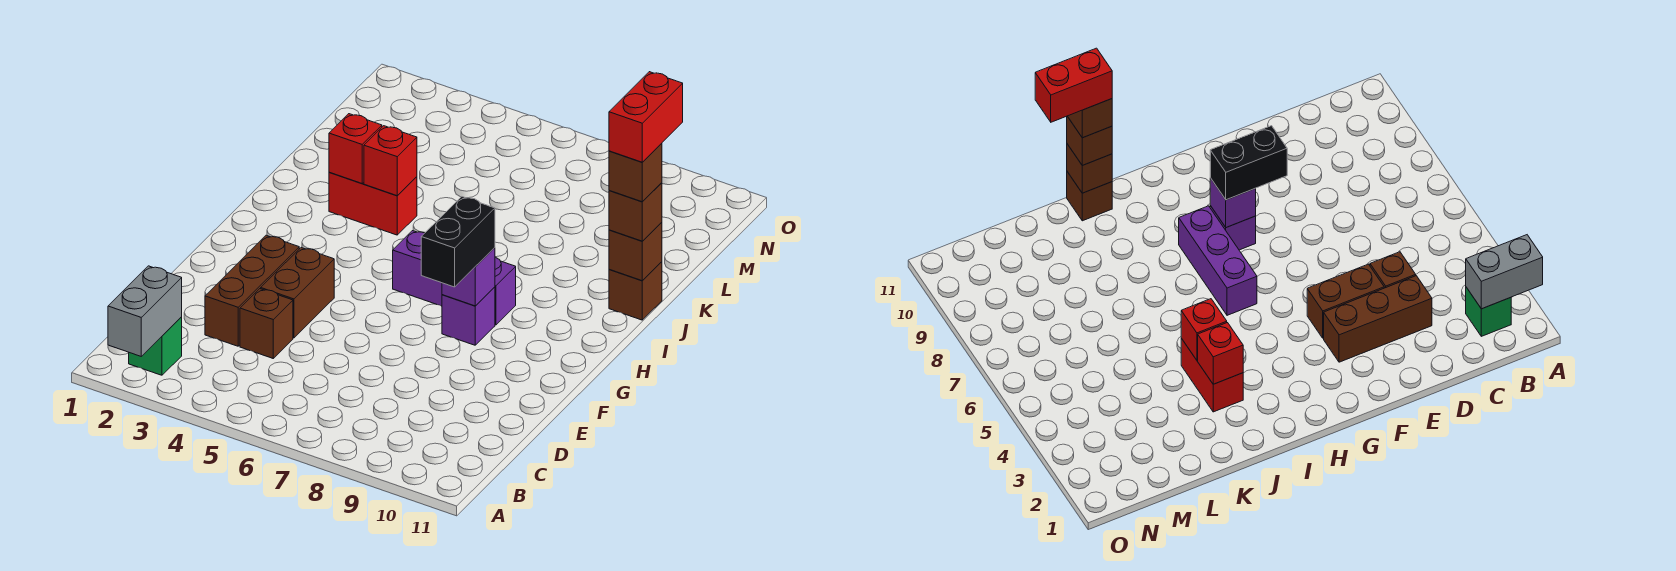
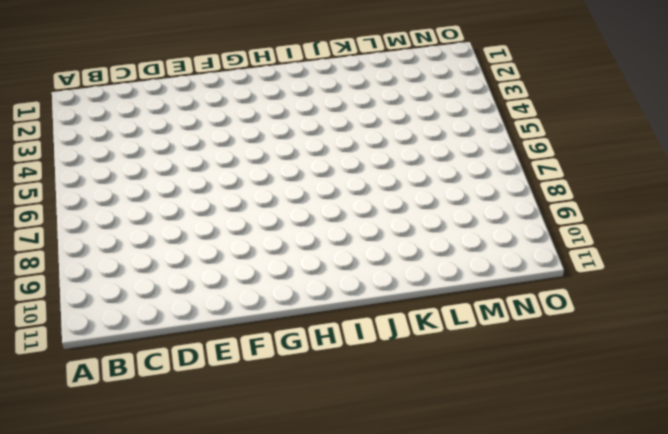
none -> green brick B2 level 1
none -> brown brick D3:F3 level 1
none -> brown brick D4 level 1

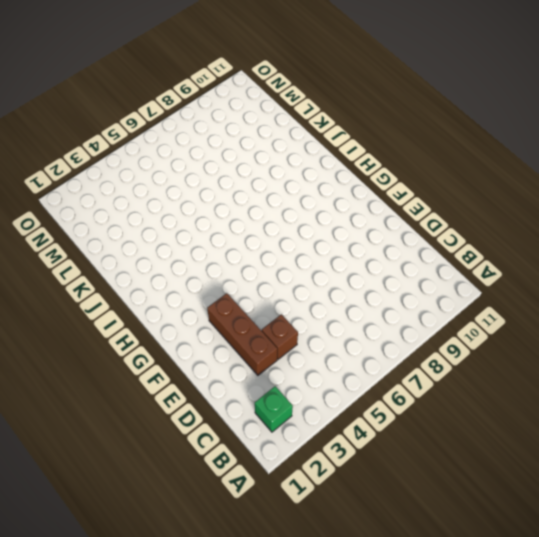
none -> brown brick E4:F4 level 1
none -> purple brick G8 level 1
none -> purple brick H6:H8 level 1

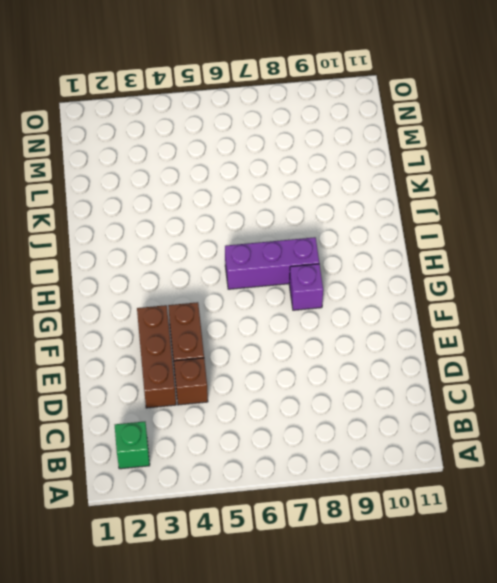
none -> red brick J3:J4 level 1
none -> brown brick J11 level 1
none -> grey brick A2:B2 level 2

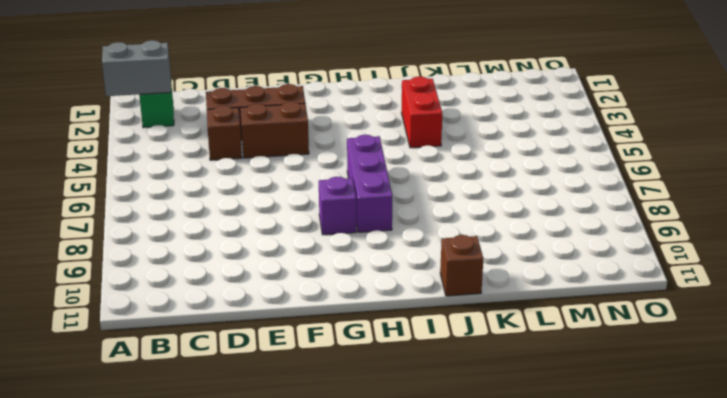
none -> purple brick G8 level 2
none -> red brick J3 level 2
none -> red brick J4 level 2

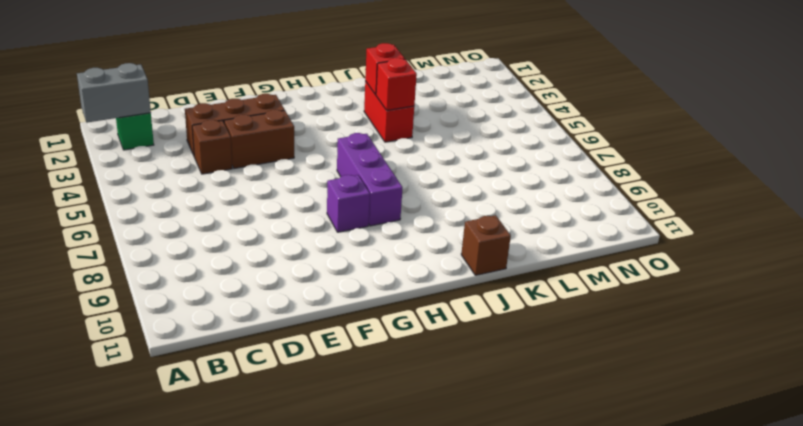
none -> purple brick G8 level 2
none -> brown brick J11 level 2
none -> black brick F8:G8 level 3

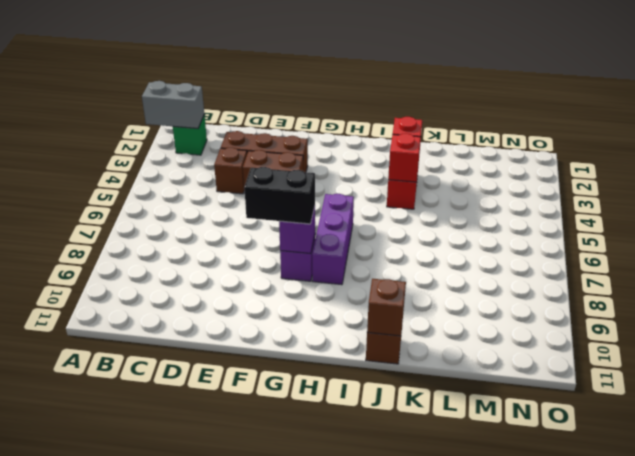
none -> brown brick J11 level 3
none -> brown brick J11 level 4
none -> red brick J11:K11 level 5

